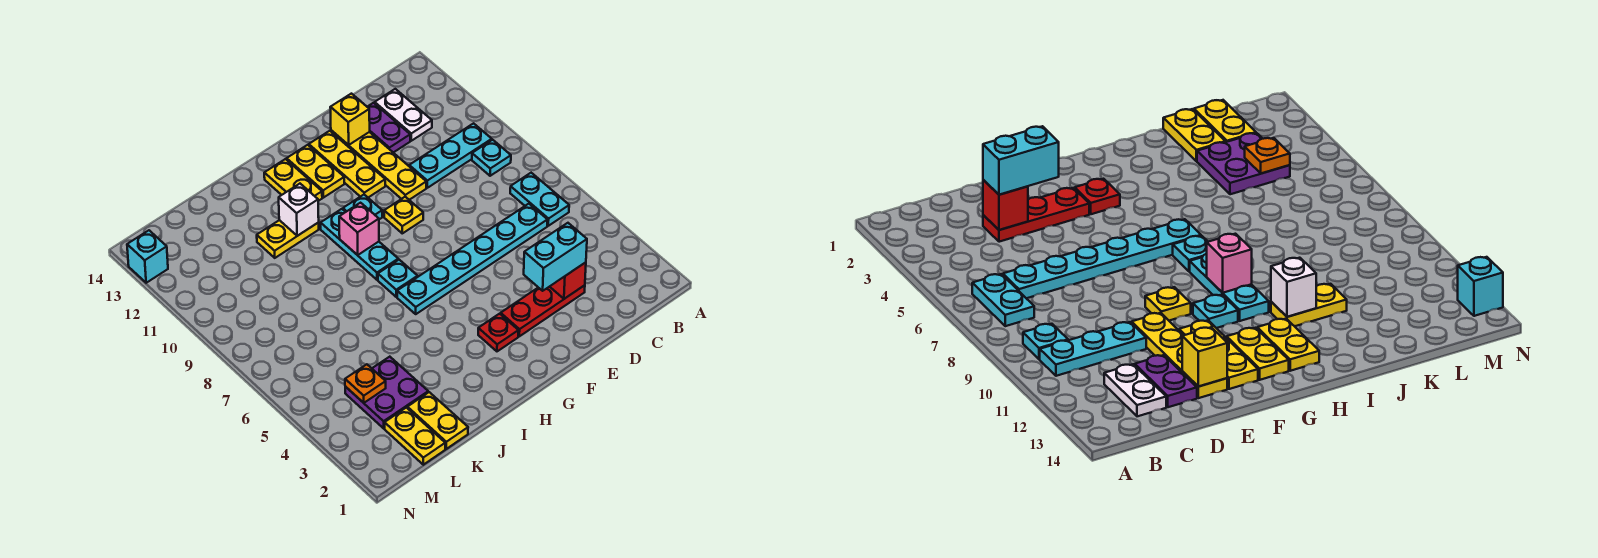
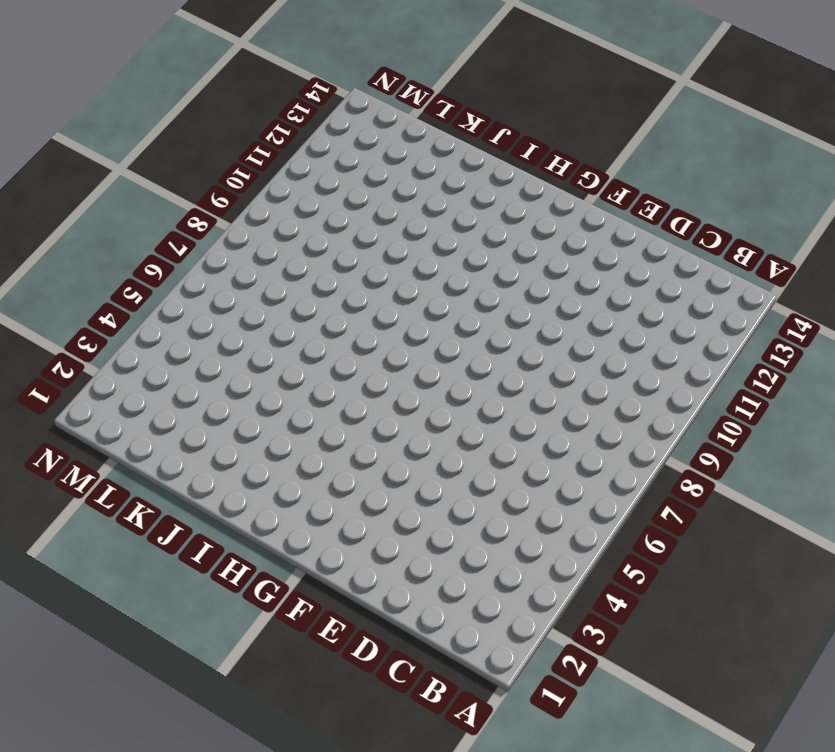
none -> cyan plate B6:B7 level 1
none -> cyan plate B9 level 1
none -> cyan plate B10:D10 level 1

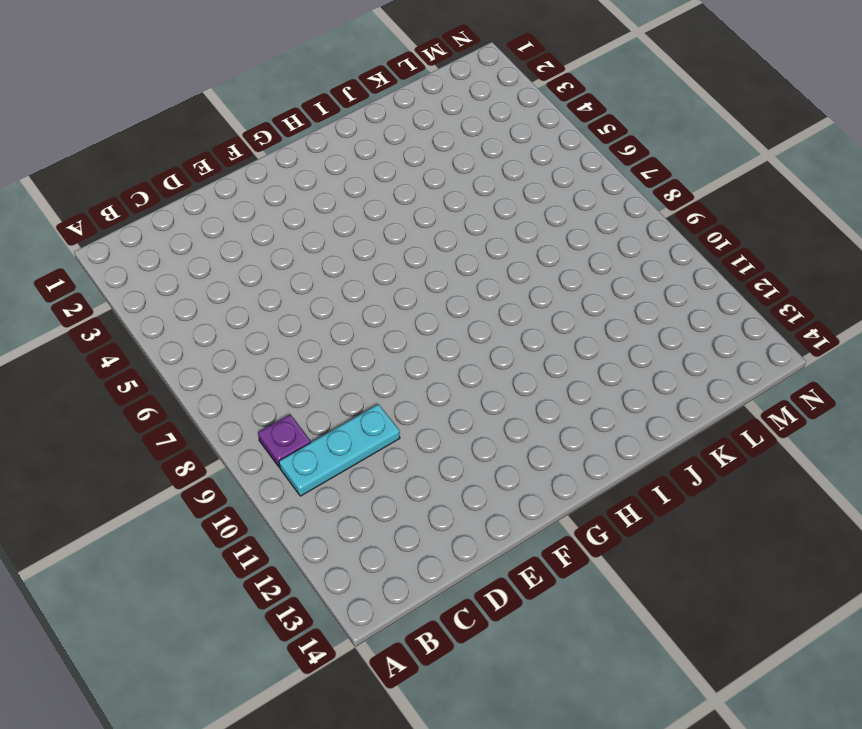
purple plate B9 level 1 -> cyan plate B9 level 1
none -> cyan plate B6:B7 level 1
none -> cyan plate C6:H6 level 1
none -> white plate C12:C13 level 1

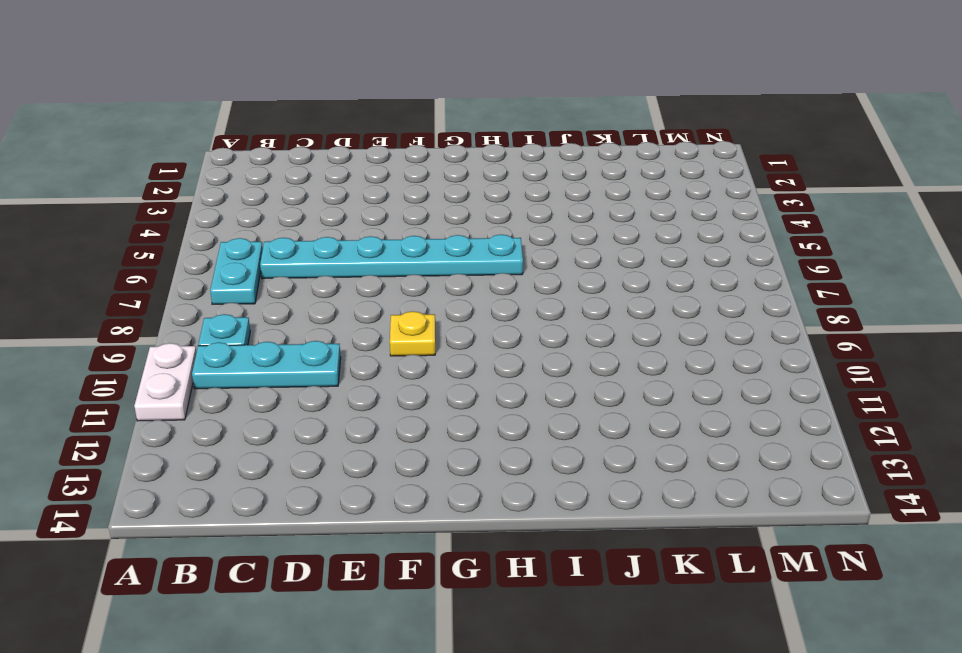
white plate A10:A11 level 1 -> white plate C12:C13 level 1
none -> red plate D3:F3 level 1
none -> purple plate D12:D13 level 1
none -> yellow plate E10:E13 level 1

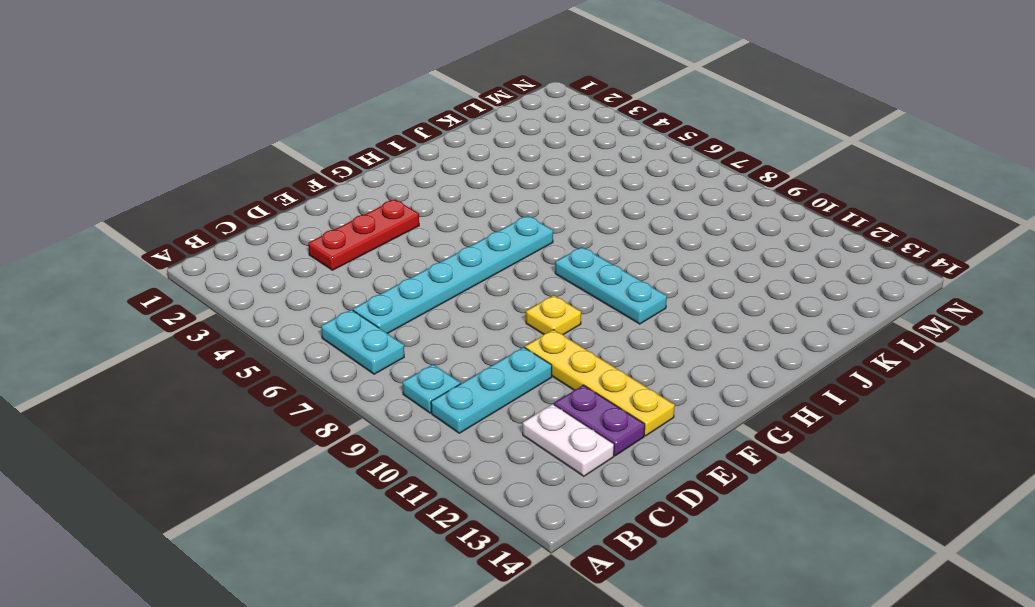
none -> yellow plate F11:F13 level 1
none -> red plate G3 level 1
none -> cyan plate G10 level 1

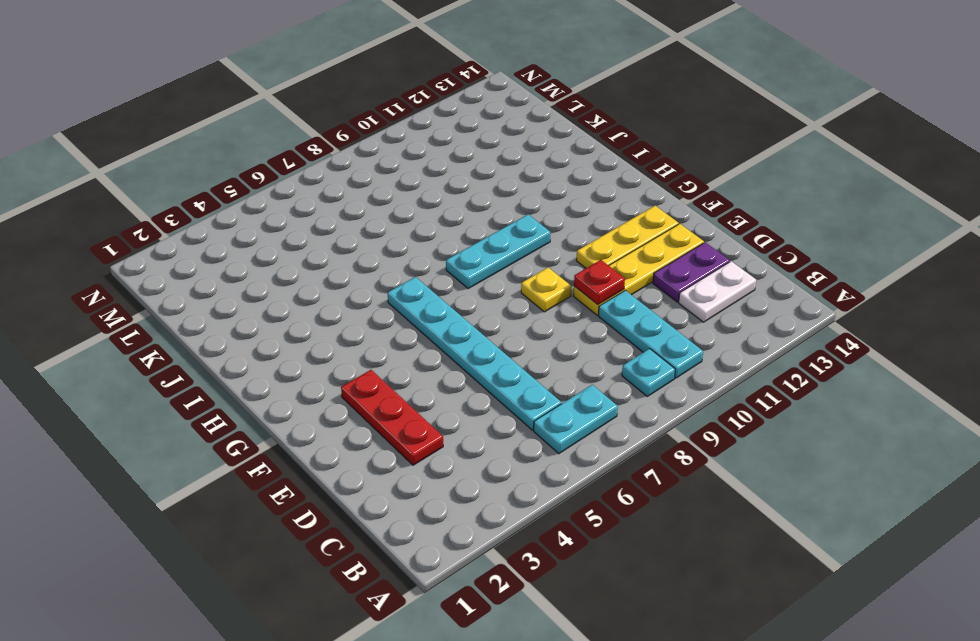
red plate E10 level 2 -> red plate G3 level 1
none -> cyan plate G10 level 1
none -> yellow plate G12:G13 level 1
none -> cyan plate H7 level 1

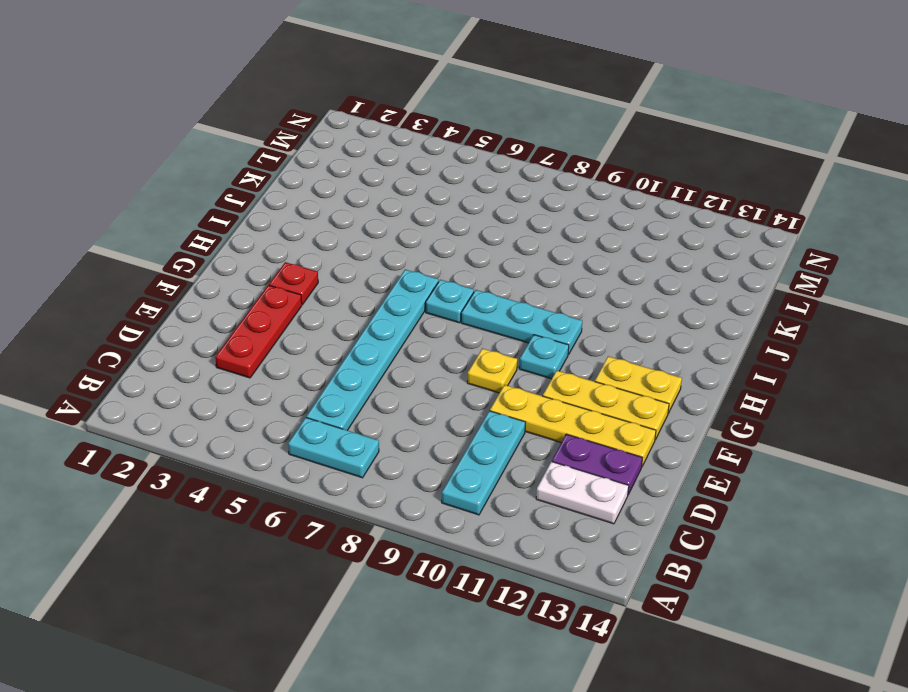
none -> cyan plate B9 level 1
none -> yellow plate H12:H13 level 1
none -> yellow plate I11:J11 level 1

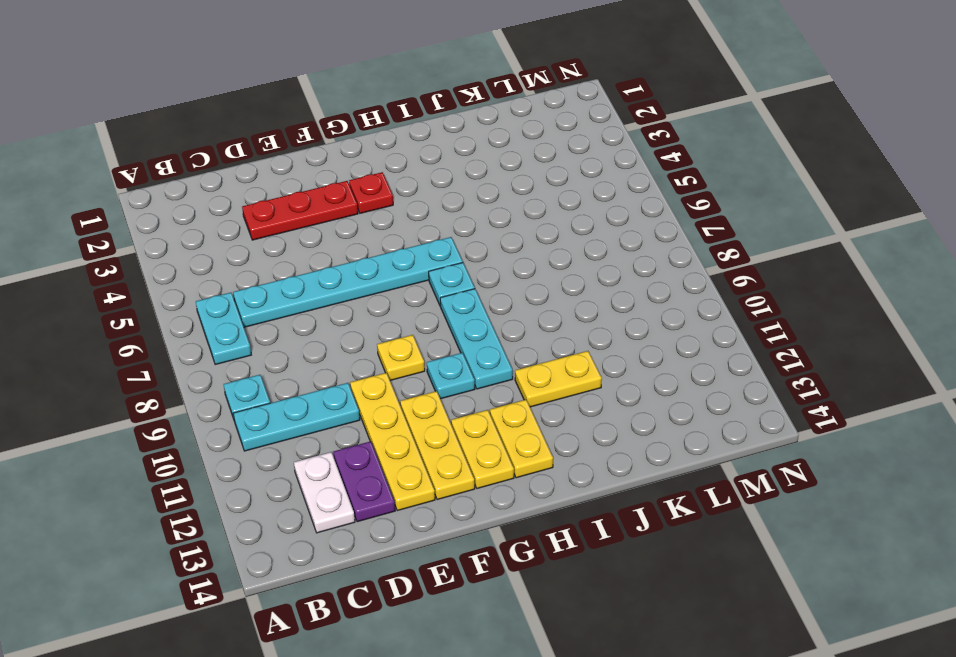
none -> yellow plate K1:K2 level 1
none -> purple plate K3:L4 level 1
none -> yellow plate L1:L2 level 1

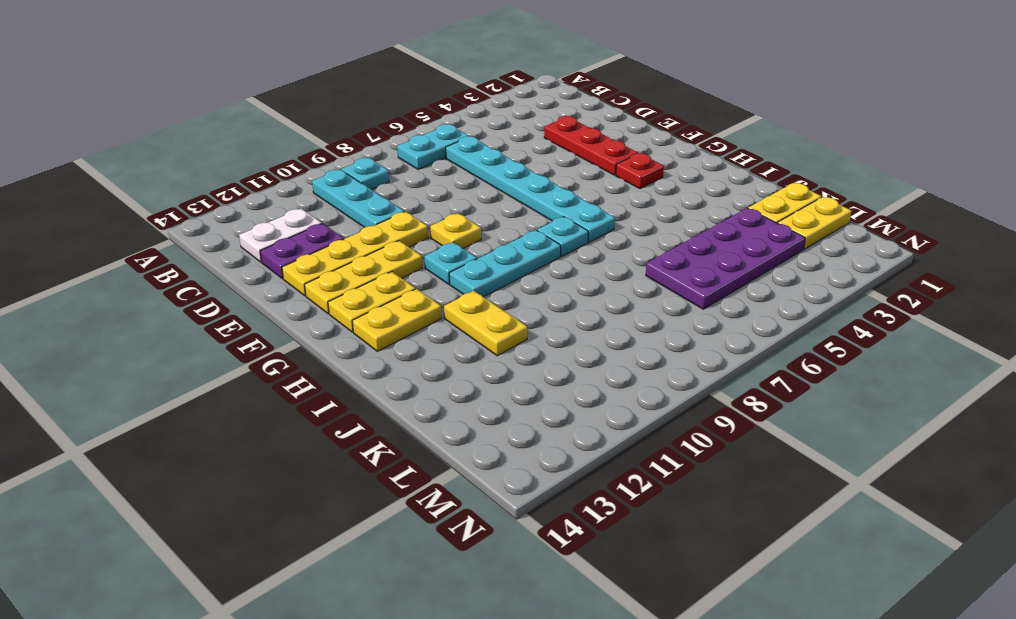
purple plate K3:L6 level 1 -> purple plate K3:L4 level 1
none -> cyan brick N13 level 1
none -> red brick D3 level 2
none -> yellow brick E13 level 2

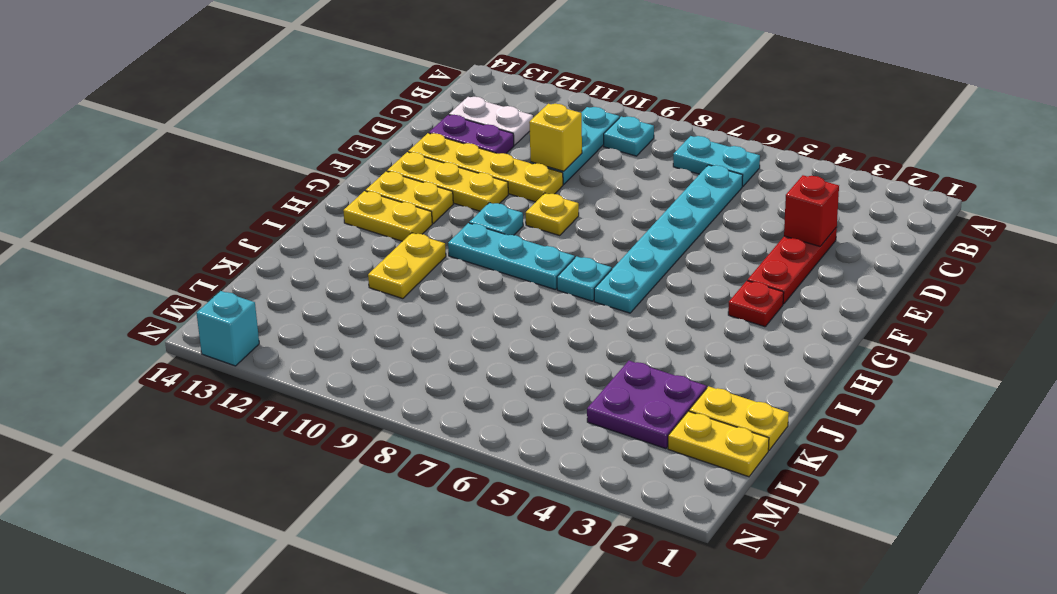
yellow brick D10 level 2 -> yellow brick E13 level 2
none -> pink brick H9 level 2
none -> white brick I11 level 2
none -> orange plate L4 level 2

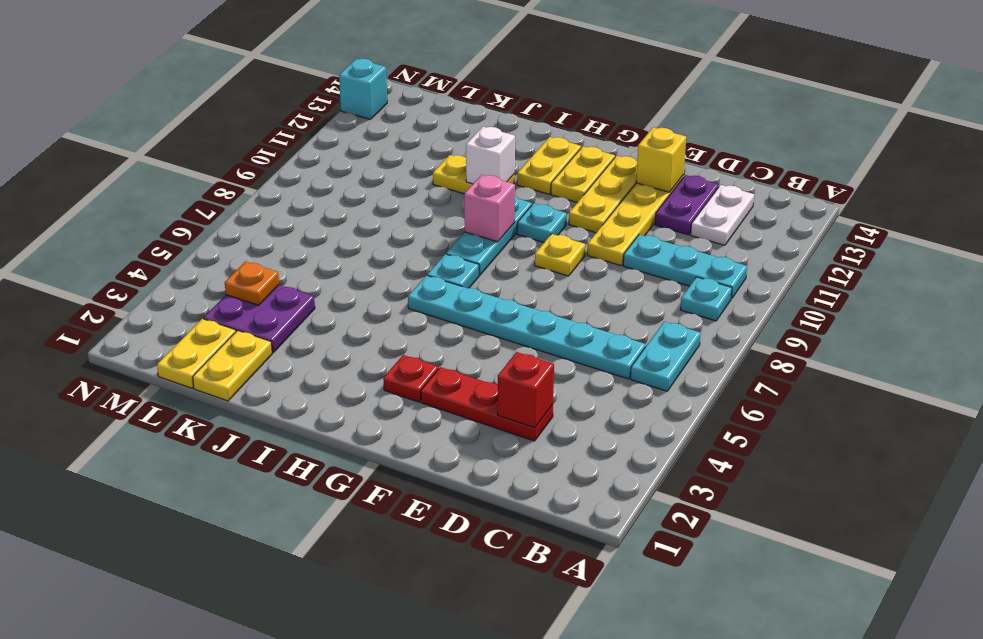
none -> cyan brick D3:E3 level 3

